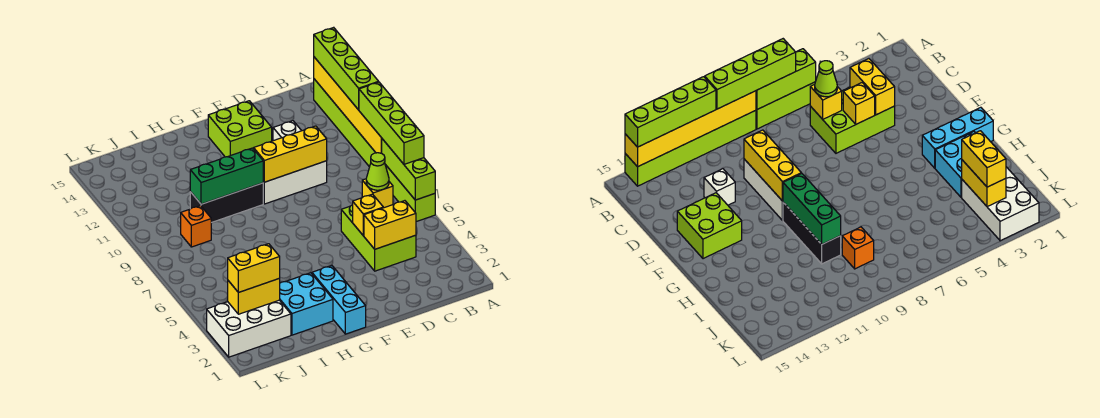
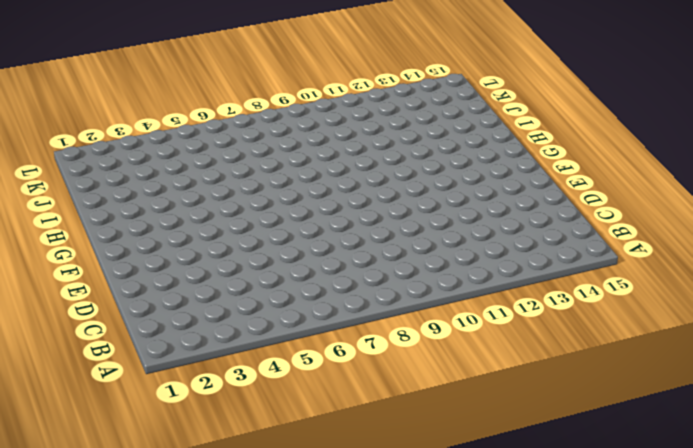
none -> lime brick A6:A8 level 1
none -> lime brick A9:A14 level 1
none -> lime brick C4:D6 level 1

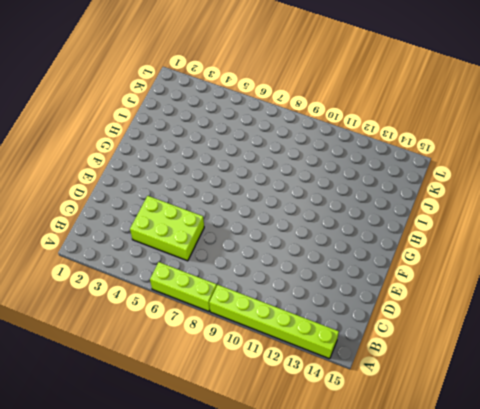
none -> white brick D10:F10 level 1
none -> white brick D12 level 1
none -> lime brick E13:F14 level 1

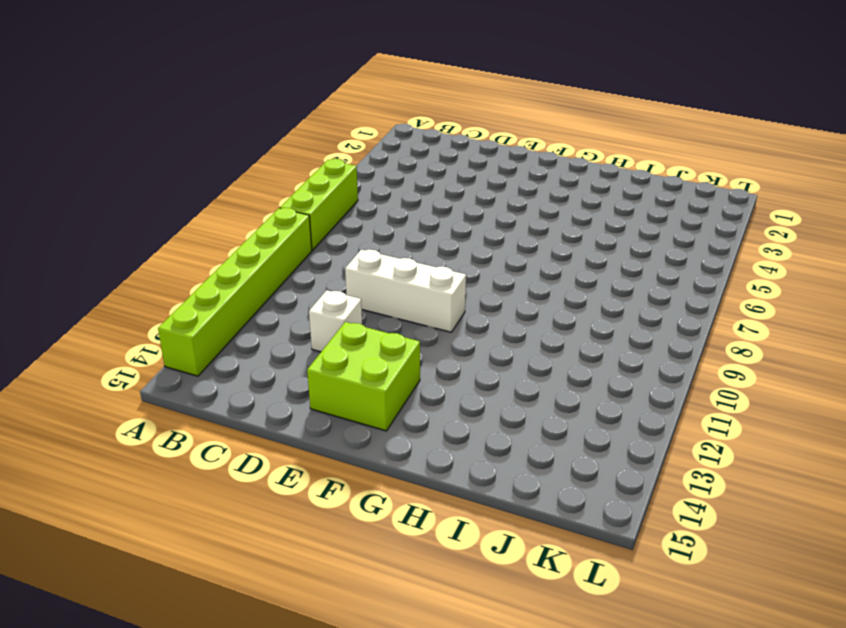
none -> lime brick C4:D6 level 1
none -> cyan brick G1:G3 level 1
none -> black brick G10:I10 level 1

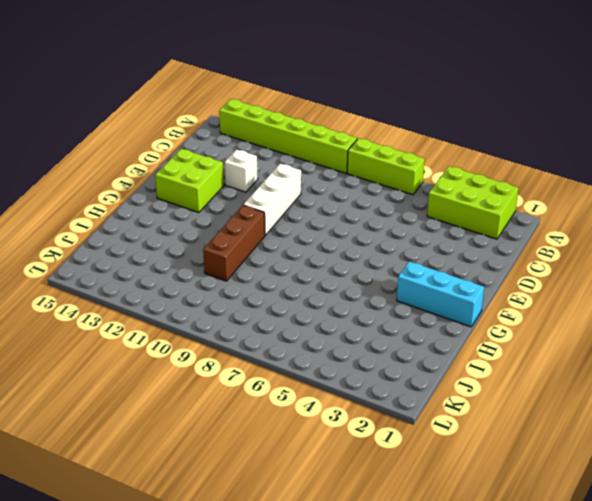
lime brick A2:B4 level 1 -> lime brick C4:D6 level 1
brown brick G10:I10 level 1 -> black brick G10:I10 level 1
none -> cyan brick H2:I3 level 1
none -> white brick J2:L3 level 1
none -> orange brick J9 level 1

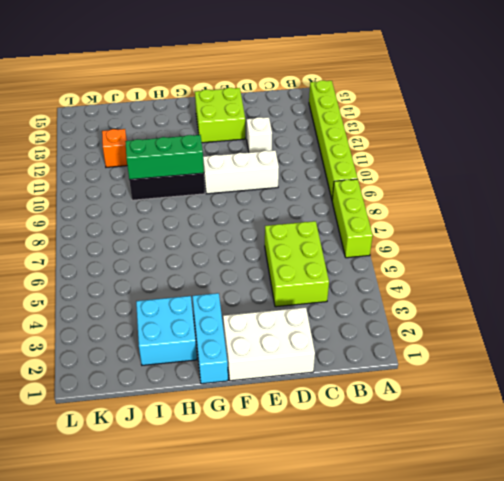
white brick D1:F2 level 1 -> white brick J2:L3 level 1
orange brick J12 level 1 -> orange brick J9 level 1
none -> lime brick A6:A8 level 2
none -> yellow brick A9:A14 level 2
none -> yellow brick C4:D4 level 2

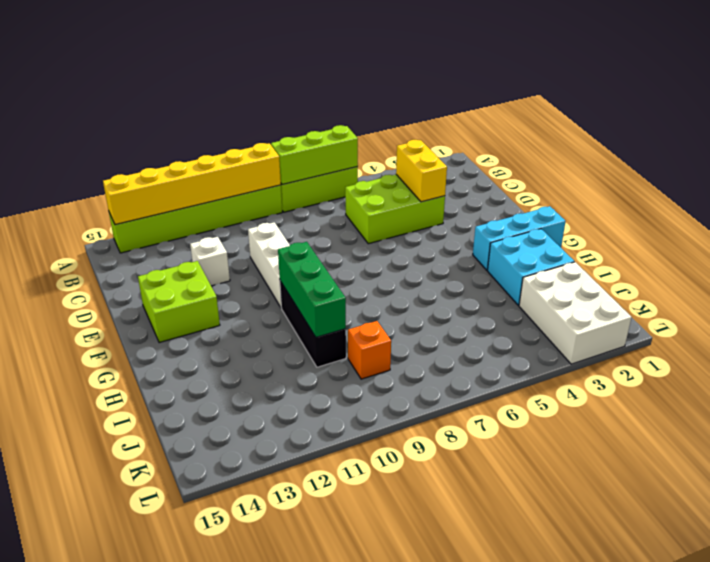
none -> yellow brick C6 level 2
none -> yellow brick D5 level 2
none -> yellow brick D10:F10 level 2

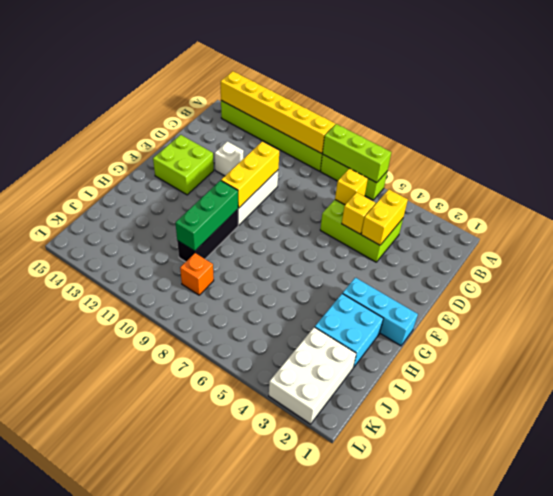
none -> yellow brick J3:K3 level 2
none -> lime brick A7:A10 level 3
none -> lime brick A11:A14 level 3

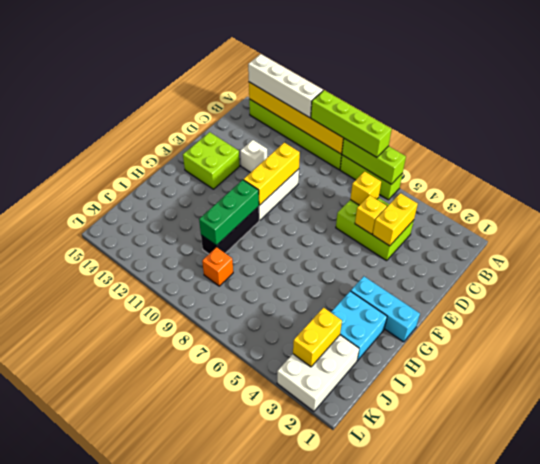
white brick A11:A14 level 3 -> lime brick A11:A14 level 3
none -> lime cone C6 level 3
none -> yellow brick J3:K3 level 3

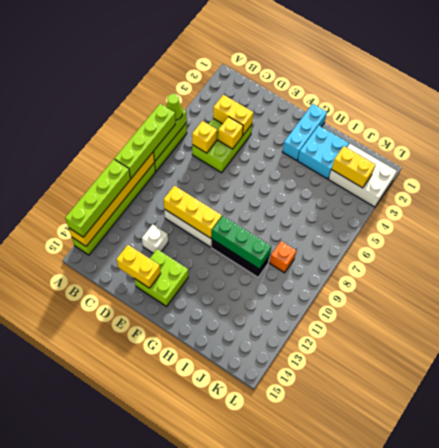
lime cone A6 level 3 -> lime cone C6 level 3
yellow brick D14:E14 level 2 -> yellow brick J3:K3 level 3

